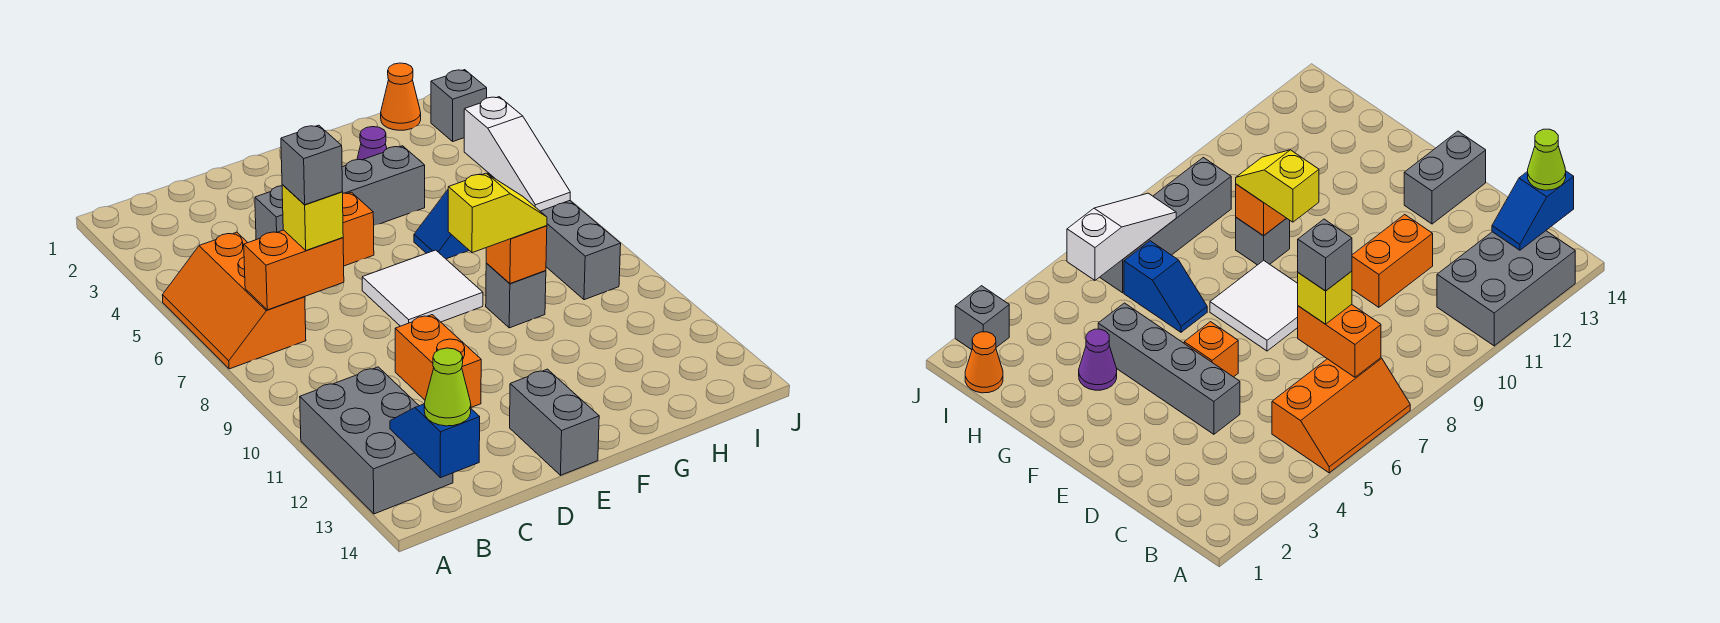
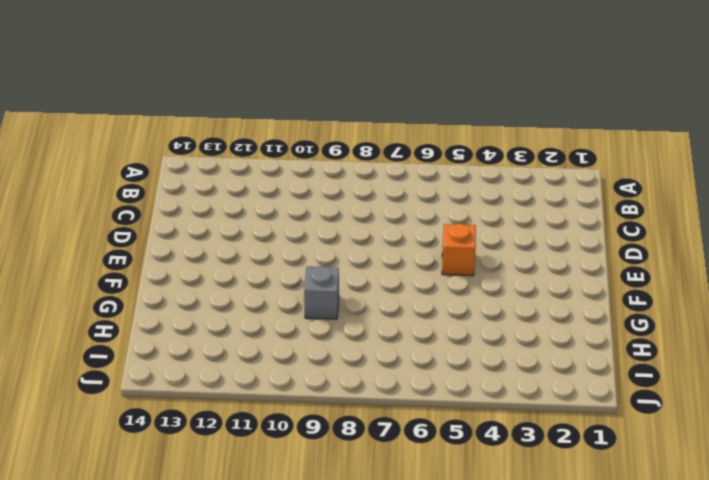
none -> orange slope A5:B7 level 1 top B
none -> grey brick A11:B13 level 1
none -> grey brick D4:G4 level 1

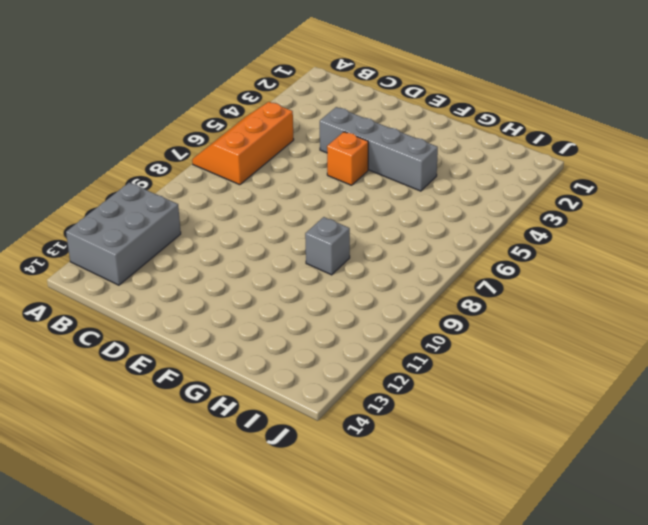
none -> orange brick D10:D11 level 1
none -> white tile E7:F8 level 1
none -> grey brick E13:E14 level 1

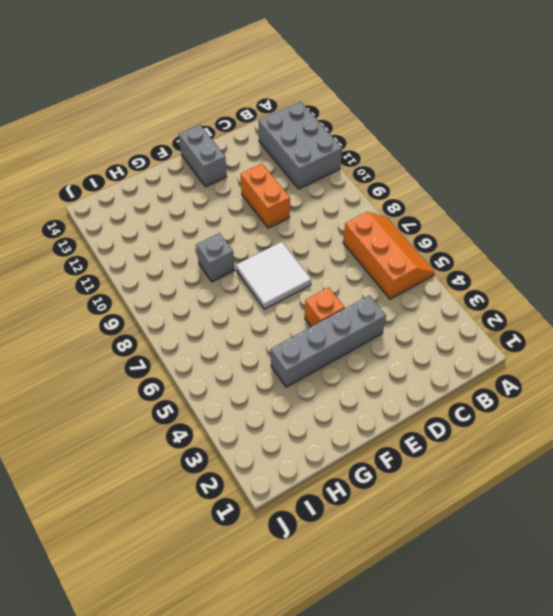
none -> purple cone G3 level 1
none -> blue slope G6:H6 level 1 top H
none -> orange cone I1 level 1

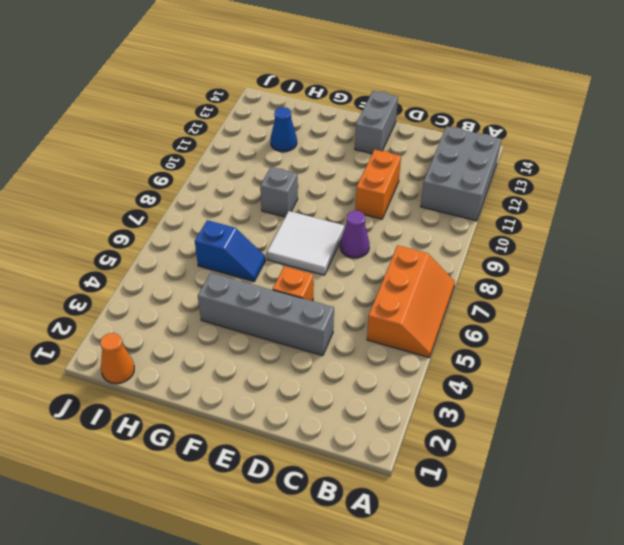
purple cone D8 level 1 -> purple cone G3 level 1
blue cone H12 level 1 -> none
none -> grey brick I6:I9 level 1
none -> grey brick J2 level 1
none -> orange brick B7:C7 level 2

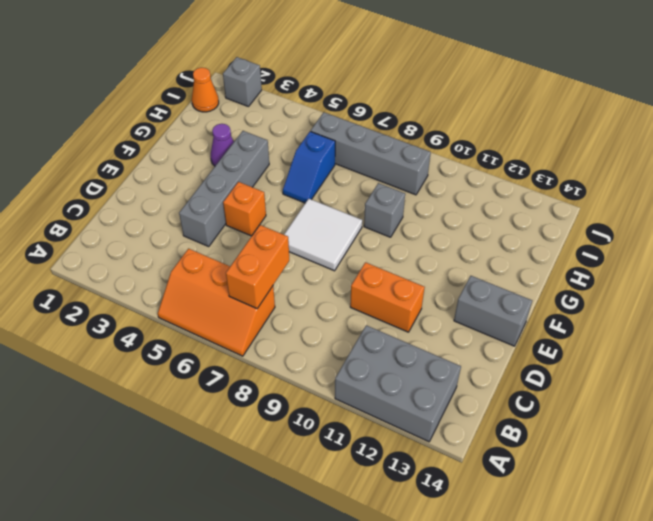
none -> blue slope B13:B14 level 2 top 14
none -> orange brick G9 level 2
none -> white slope I5:I7 level 2 top 5

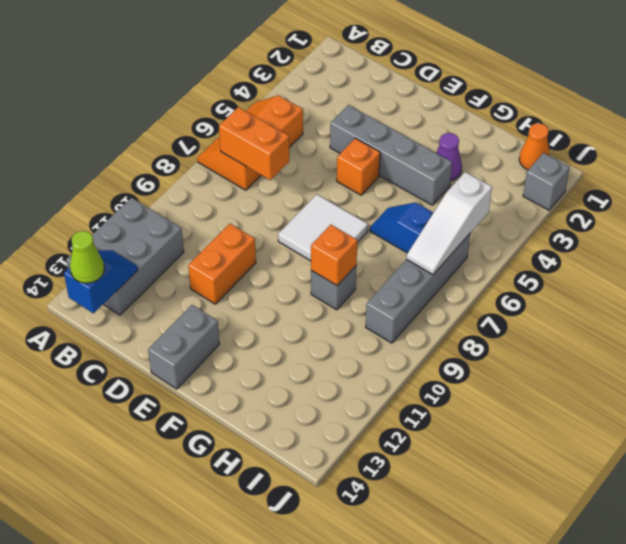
none -> yellow brick C7 level 3
none -> yellow slope F9:G9 level 3 top F
none -> grey brick C7 level 4

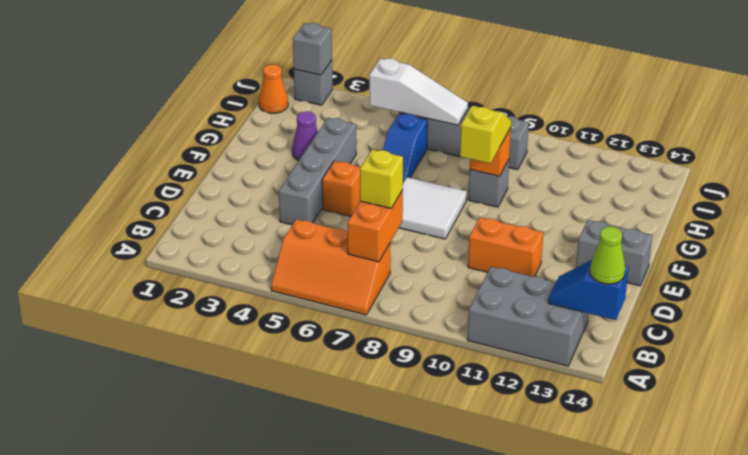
grey brick J2 level 2 -> grey brick C7 level 4

